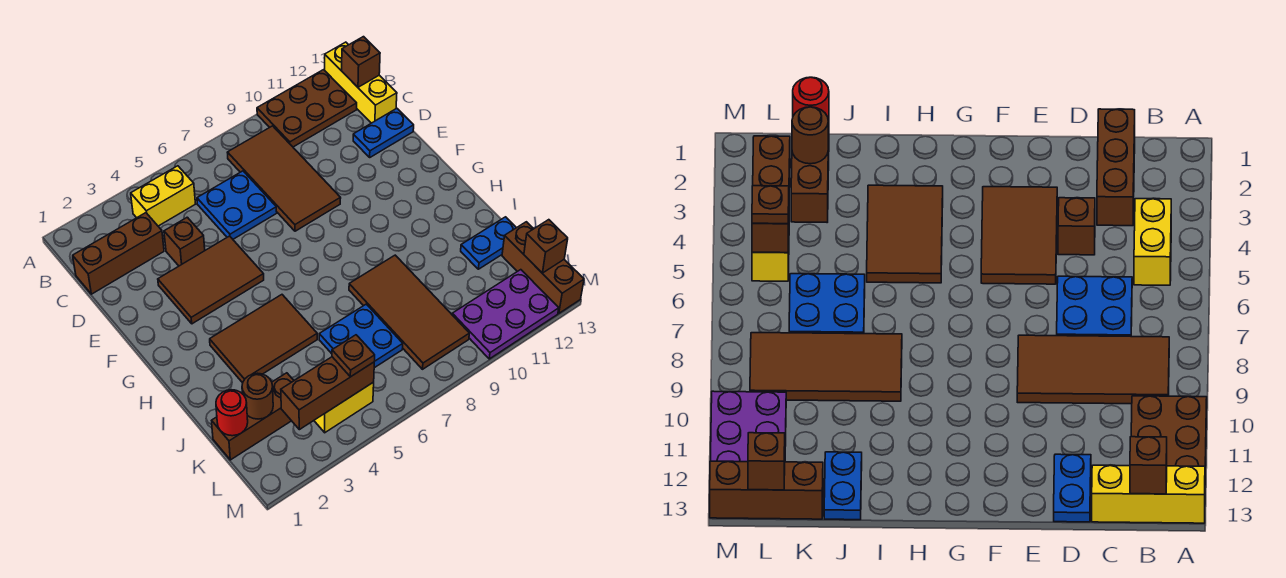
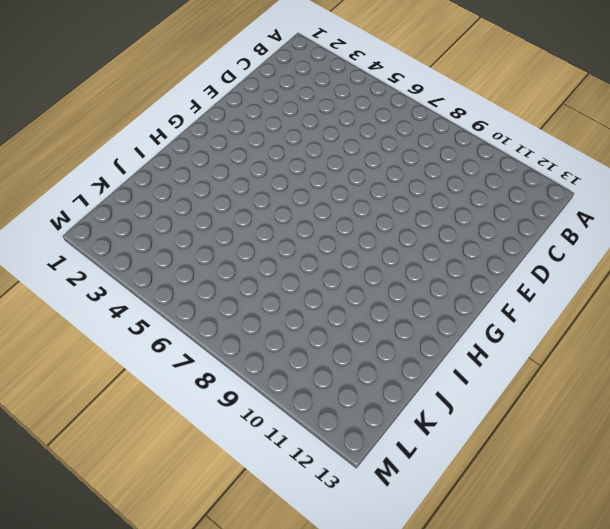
none -> brown plate A10:B12 level 1
none -> yellow brick A13:C13 level 1
none -> yellow brick B4:B5 level 1

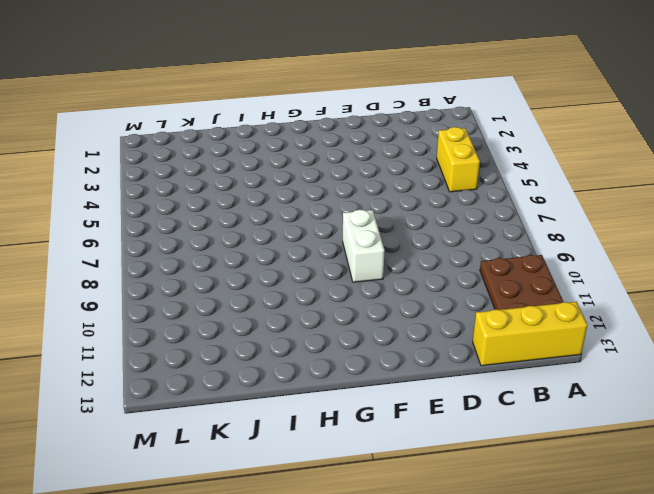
white brick F8:F9 level 1 -> none
none -> brown tile B8:E9 level 1
none -> brown brick C1:C3 level 1
none -> blue plate C6:D7 level 1

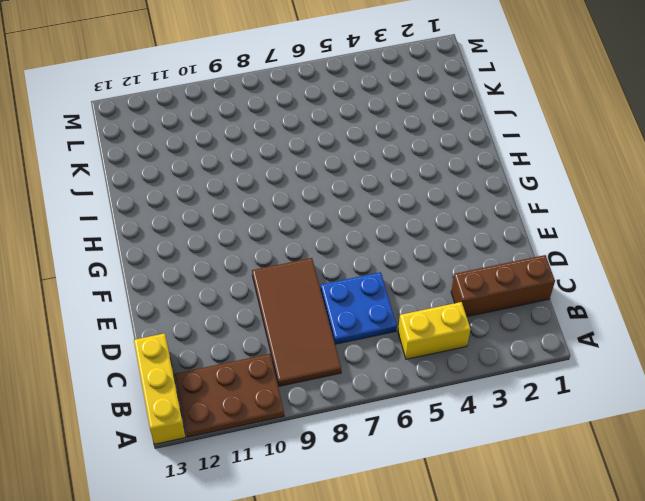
none -> brown brick D4 level 1
none -> blue plate D12:D13 level 1
none -> brown tile E3:F5 level 1

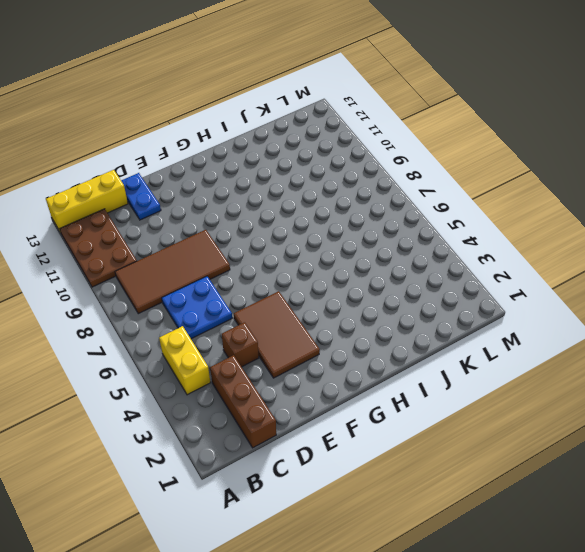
none -> brown tile H3:I5 level 1
none -> brown tile I8:L9 level 1
none -> blue plate J6:K7 level 1

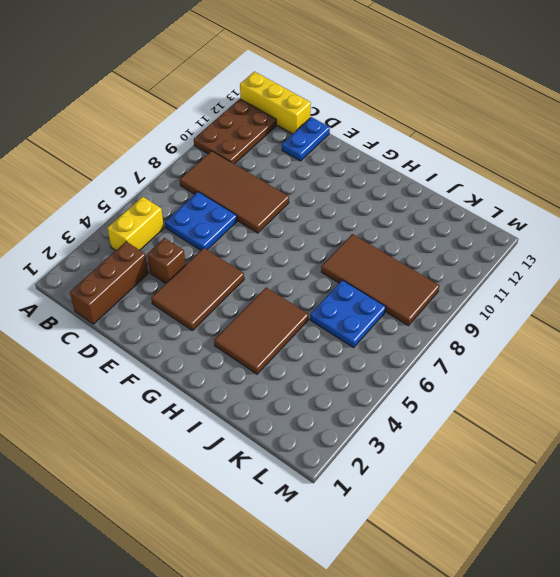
none -> blue plate J12:J13 level 1
none -> brown brick K1:K3 level 1
none -> brown brick K13:M13 level 1

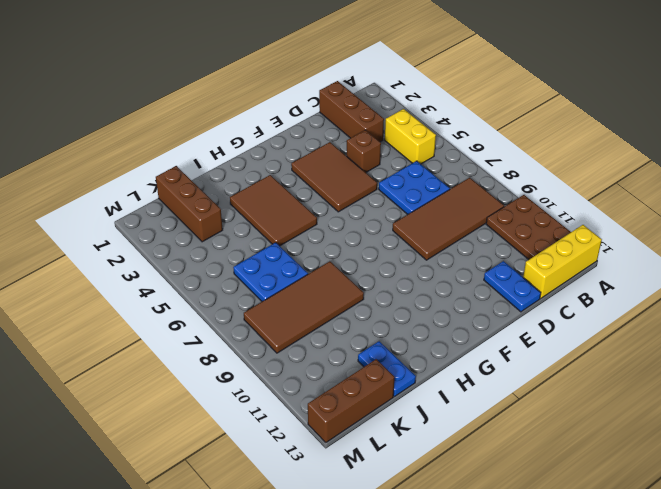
none -> yellow brick L4:L5 level 1
none -> purple plate L10:M12 level 1
none -> brown brick B13 level 2

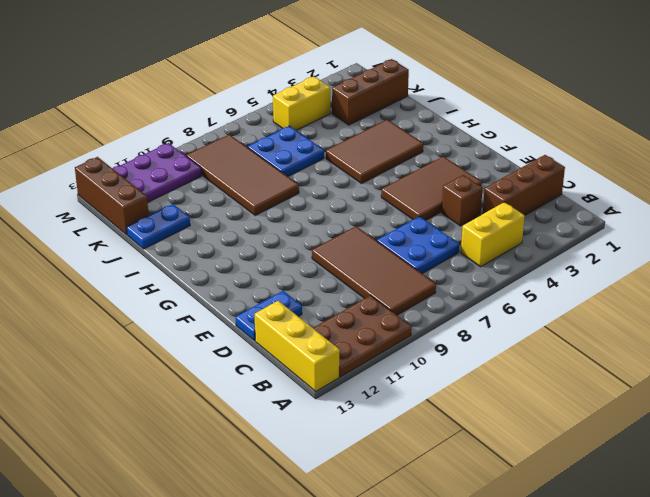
none -> brown brick B13 level 2
none -> red round brick K1 level 2
none -> brown round brick K2 level 2

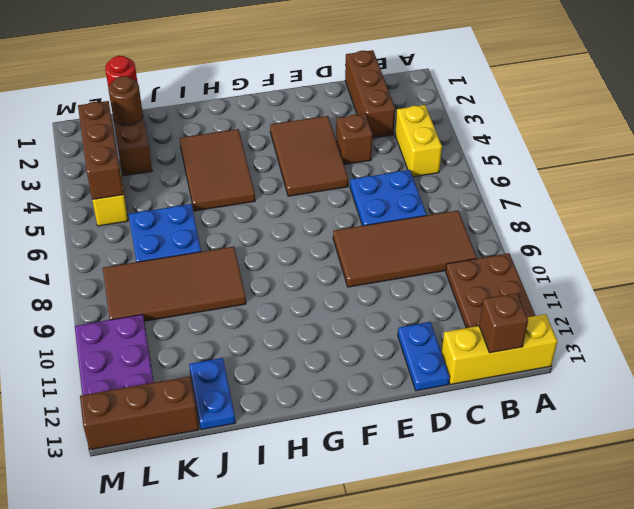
none -> brown brick L13 level 2
none -> brown plate L5 level 3

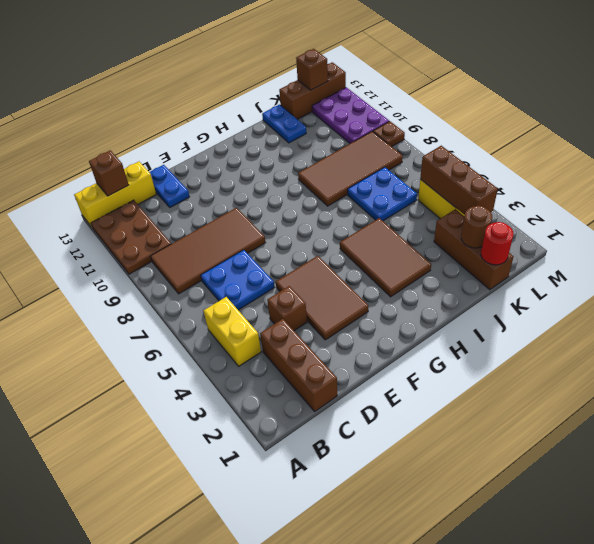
brown plate M9 level 1 -> brown plate L5 level 3

